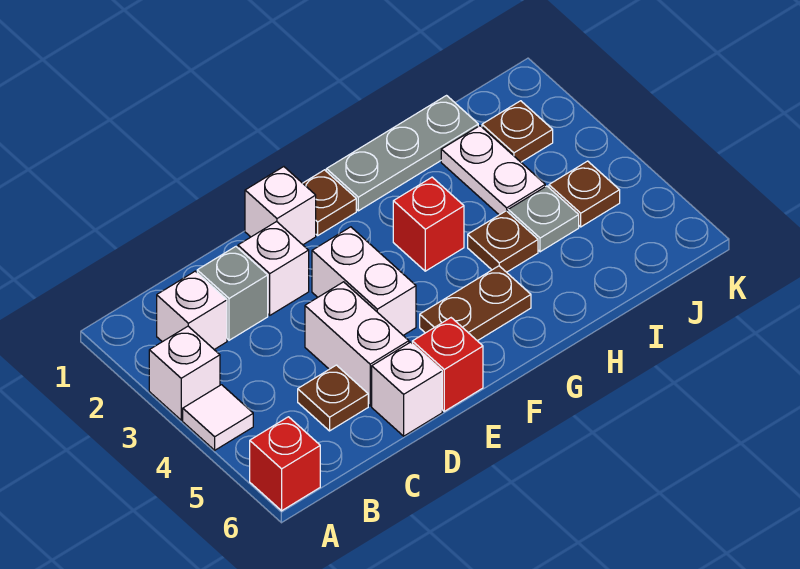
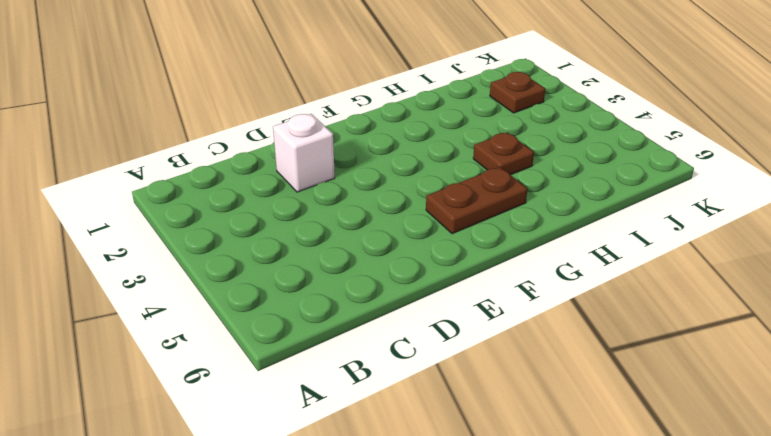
none -> white brick A3 level 1
none -> white tile A4 level 1
none -> red brick A6 level 1

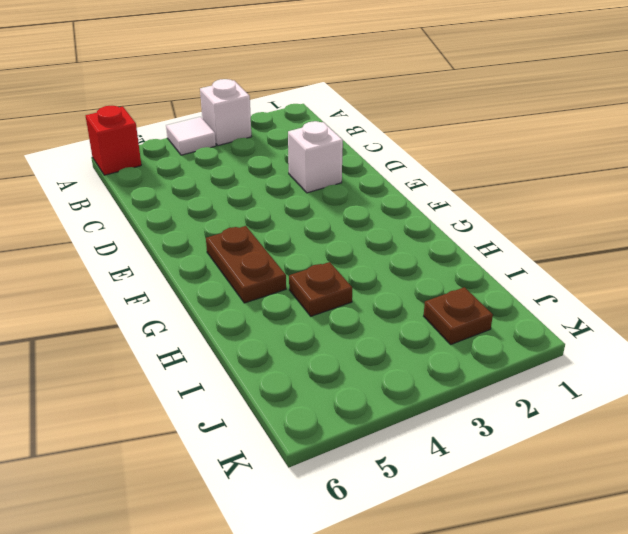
none -> white brick B2 level 1
none -> grey brick C2 level 1
none -> brown plate C5 level 1

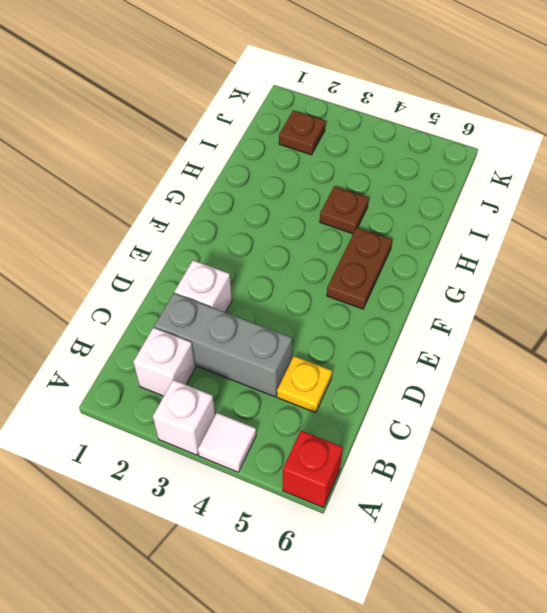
grey brick C2:C4 level 1 -> grey brick C2 level 1
yellow plate C5 level 1 -> brown plate C5 level 1
none -> white brick D4:D5 level 1
none -> white brick D6 level 1
none -> white brick E1 level 1

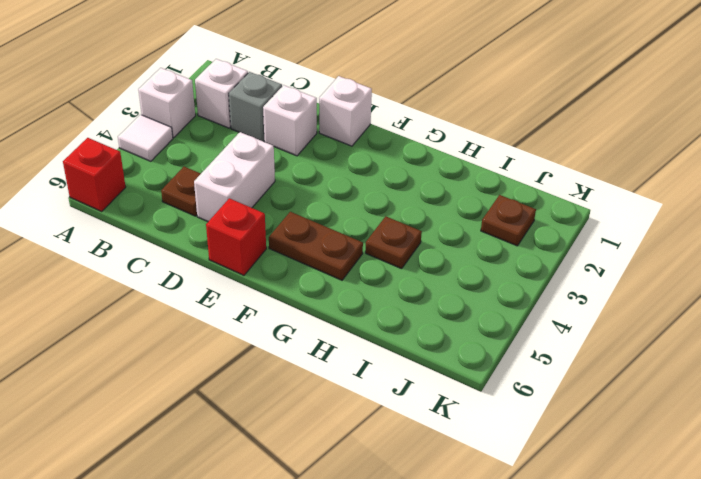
none -> white brick D6 level 1
none -> white brick E3:E4 level 1
none -> brown plate F1 level 1

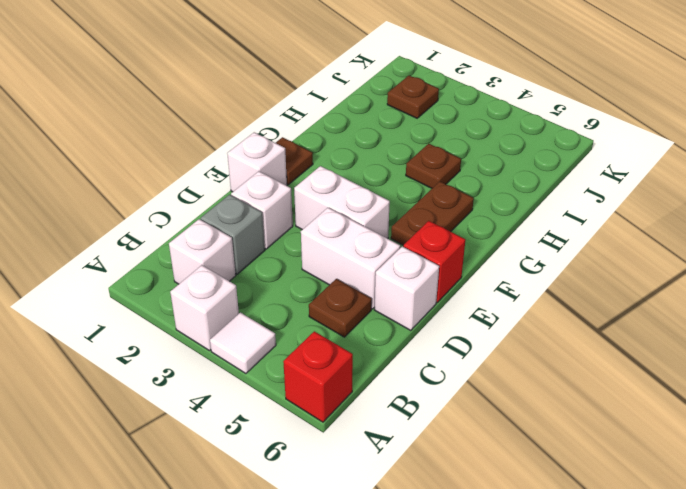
none -> grey plate G1:I1 level 1
none -> red brick G3 level 1
none -> white plate I2:I3 level 1

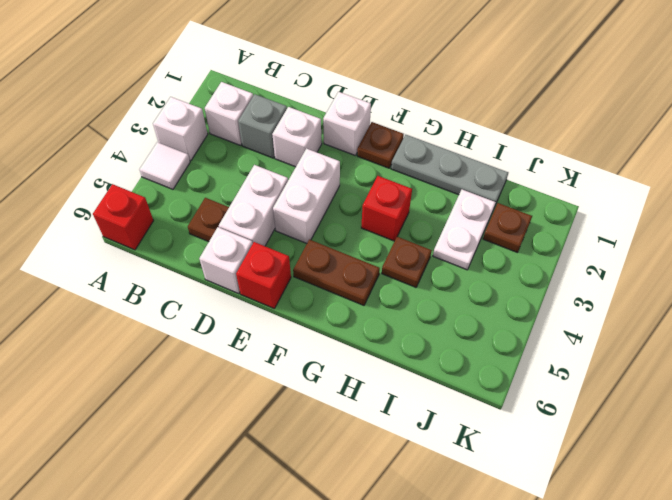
none -> grey plate I4 level 1
none -> brown plate J4 level 1

